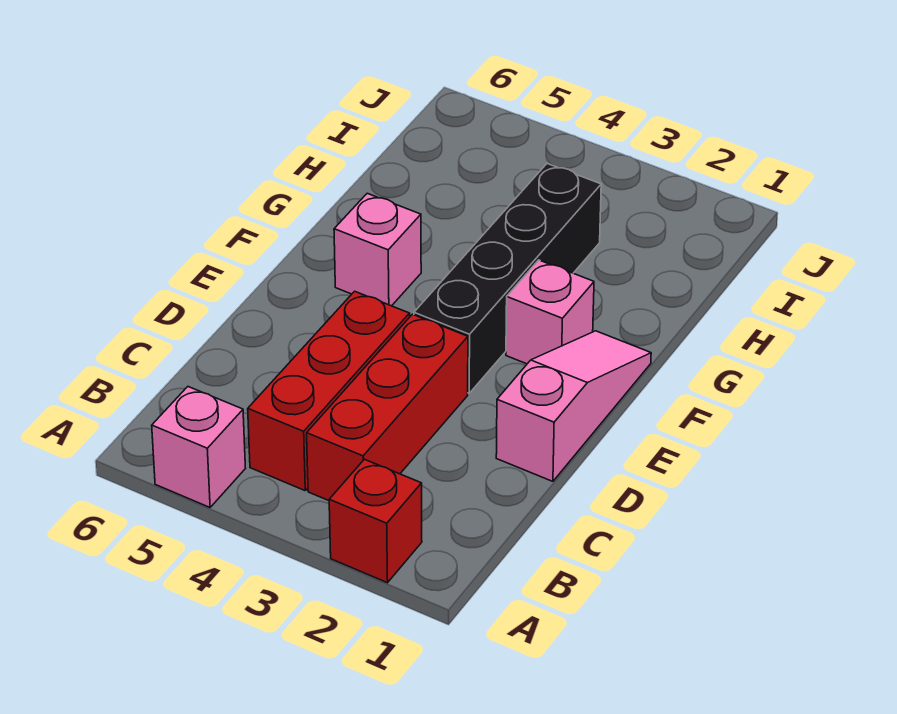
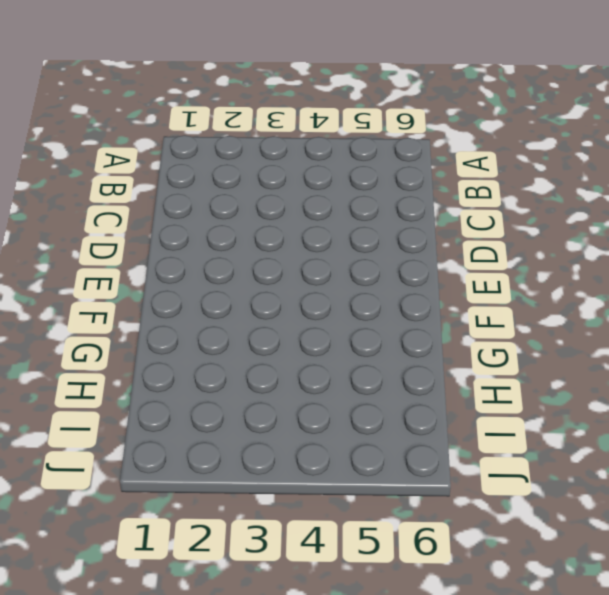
none -> red brick A2 level 1
none -> pink brick A5 level 1

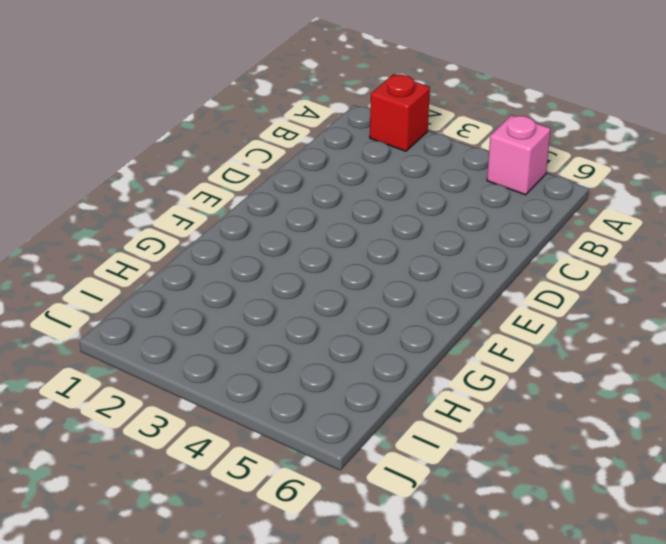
none -> red brick B3:D3 level 1
none -> red brick B4:D4 level 1

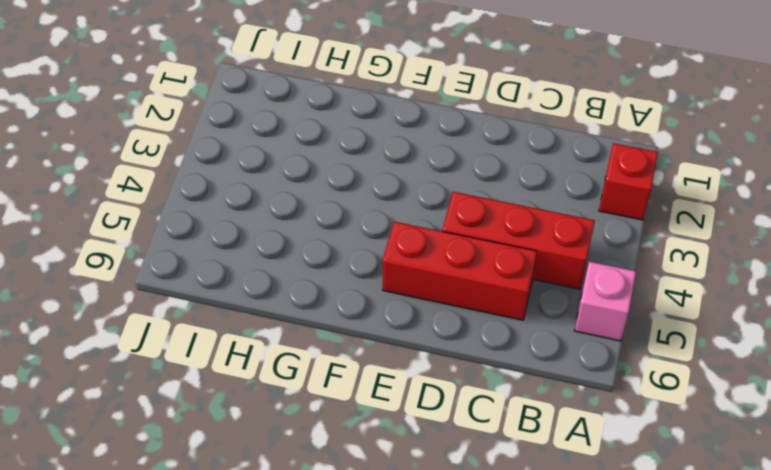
red brick C5:E5 level 1 -> red brick B3:D3 level 1
none -> pink slope D1:F1 level 1 top D
none -> black brick E3:H3 level 1

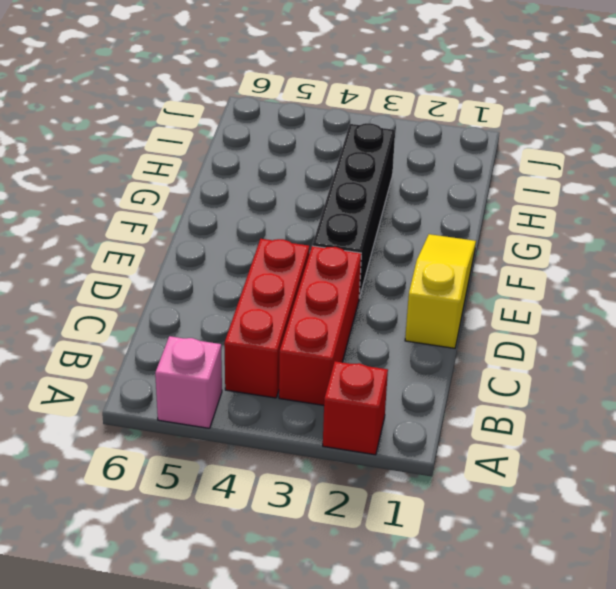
yellow slope D1:F1 level 1 top D -> pink slope D1:F1 level 1 top D
none -> pink brick F2 level 1
none -> pink brick F5 level 1

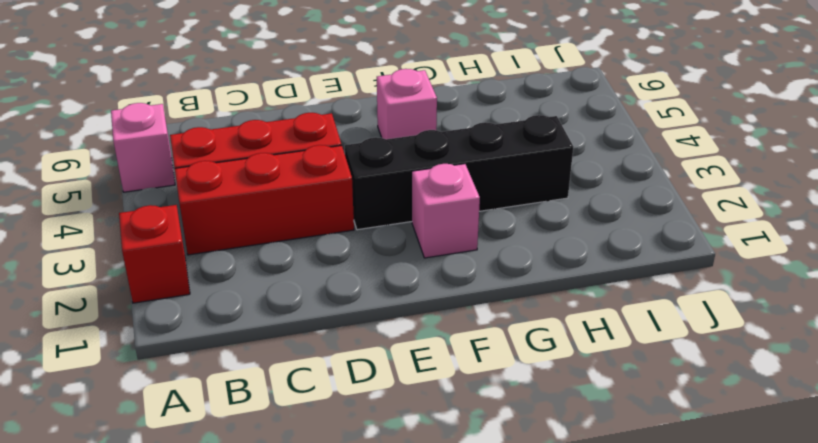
none -> pink slope D1:F1 level 1 top D

